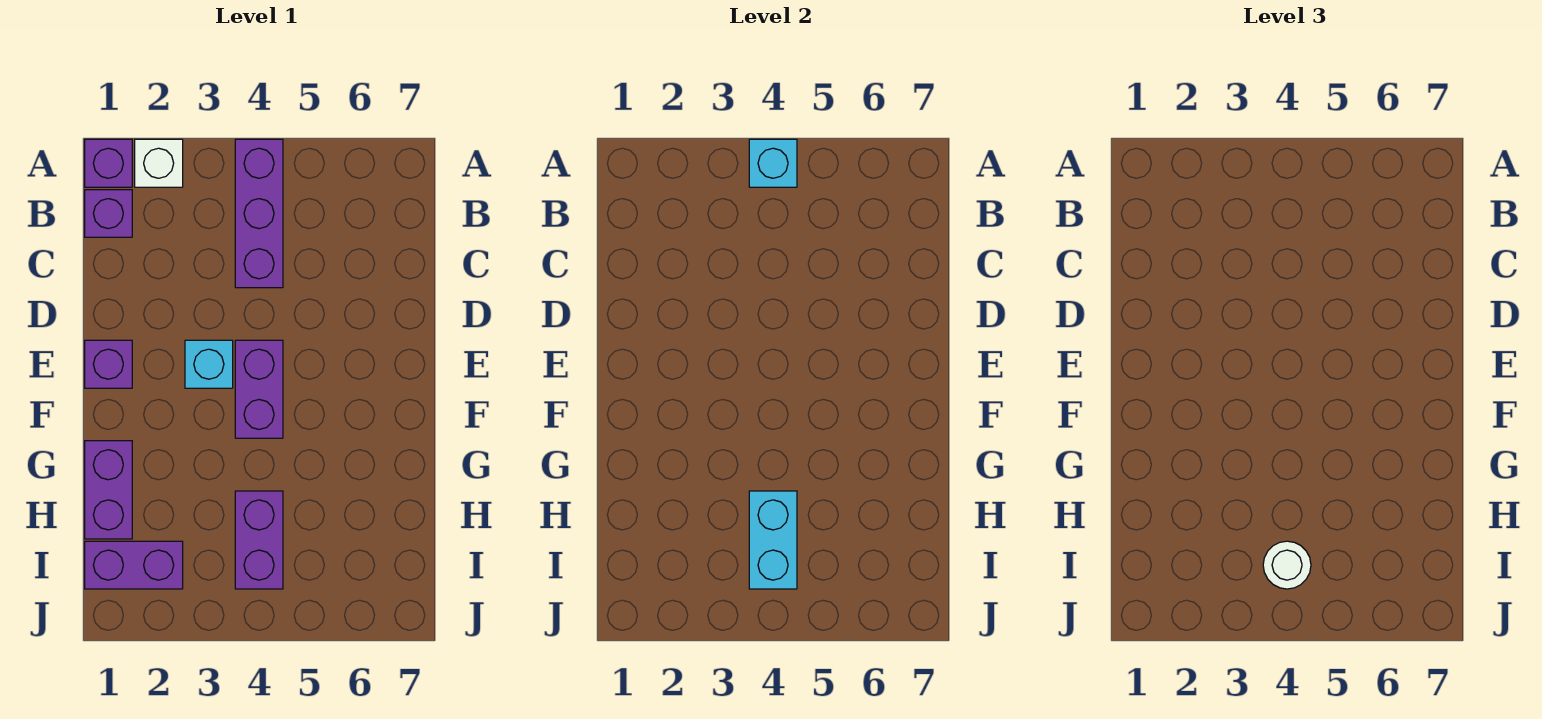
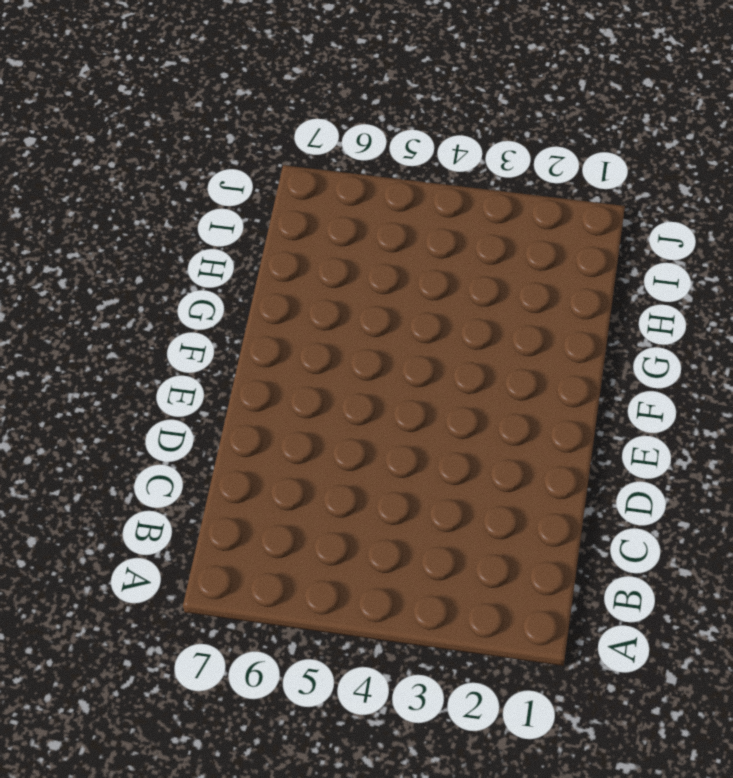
none -> purple brick A1 level 1
none -> white brick A2 level 1
none -> purple brick A4:C4 level 1

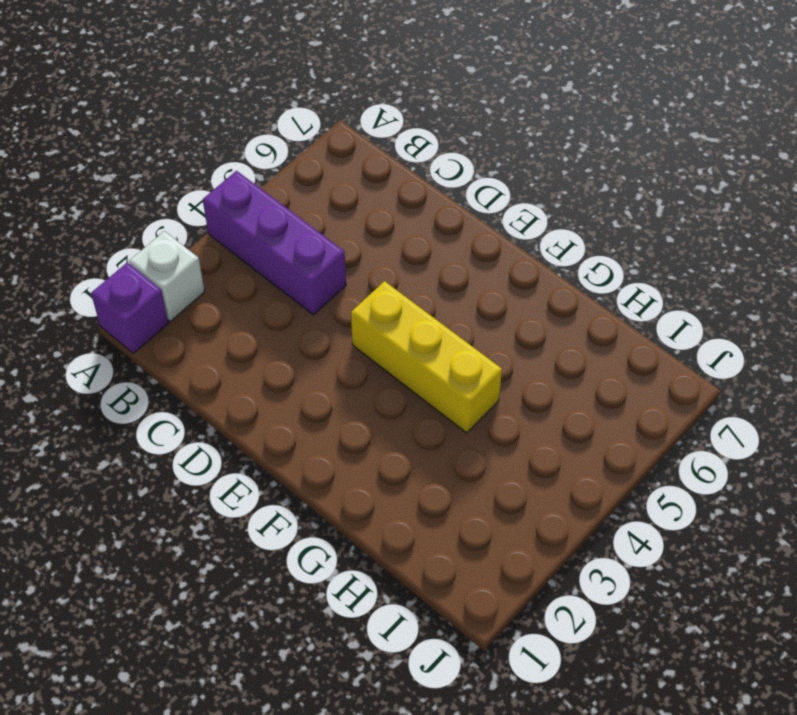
yellow brick E4:G4 level 1 -> purple brick E4:F4 level 1
none -> purple brick B1 level 1
none -> purple brick E1 level 1
none -> cyan brick E3 level 1

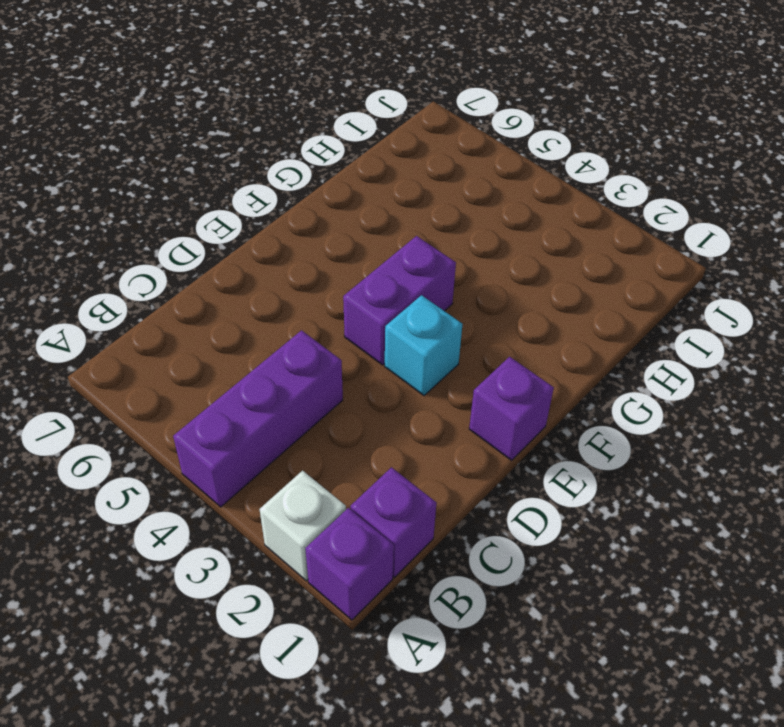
none -> purple brick G1:H1 level 1
none -> purple brick H4:I4 level 1
none -> purple brick I1:I2 level 1

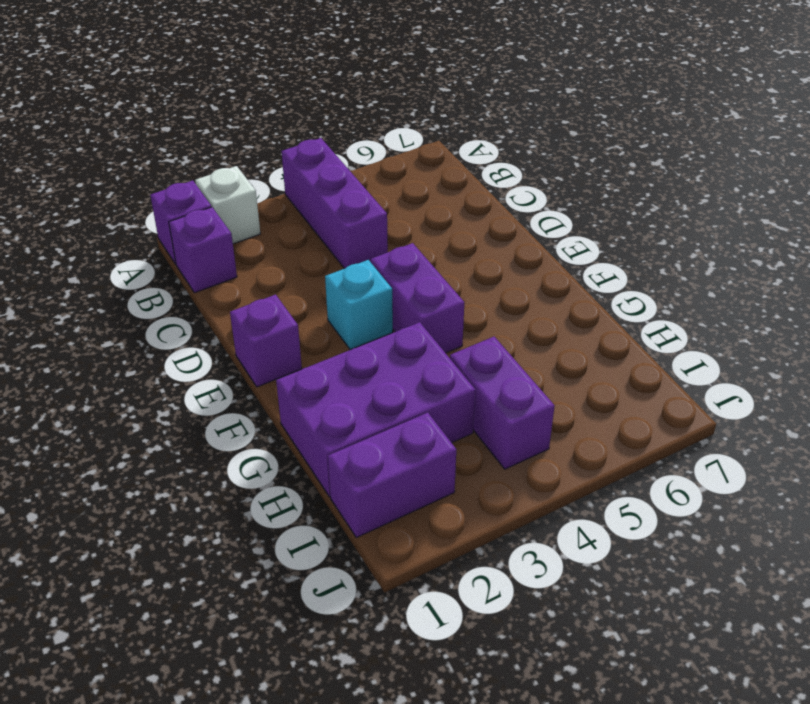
purple brick G1:H3 level 1 -> purple brick G1:H1 level 1
none -> cyan brick A4 level 2
none -> cyan brick H4:I4 level 2
none -> white round brick I4 level 3

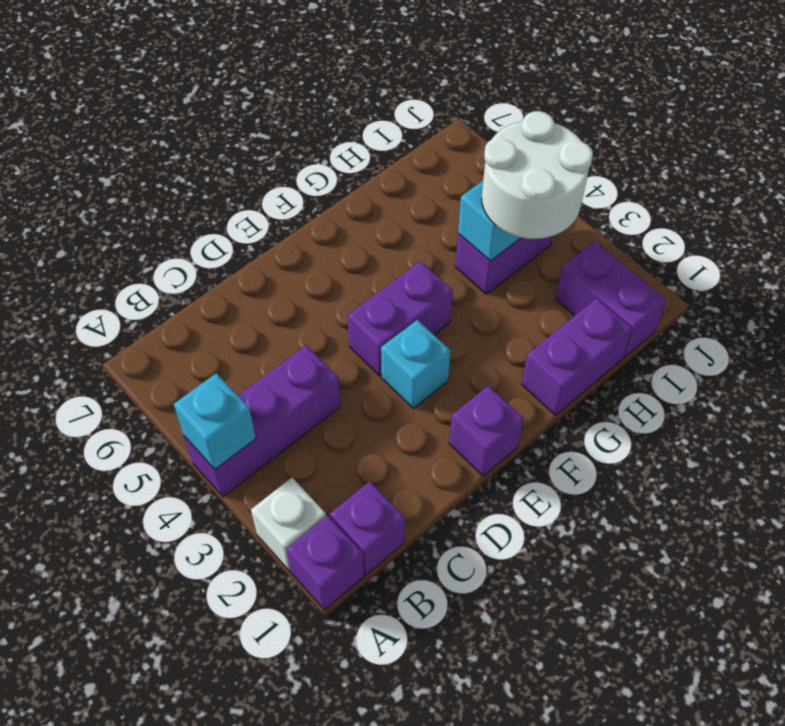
white round brick H3:I4 level 3 -> white round brick I4 level 3

